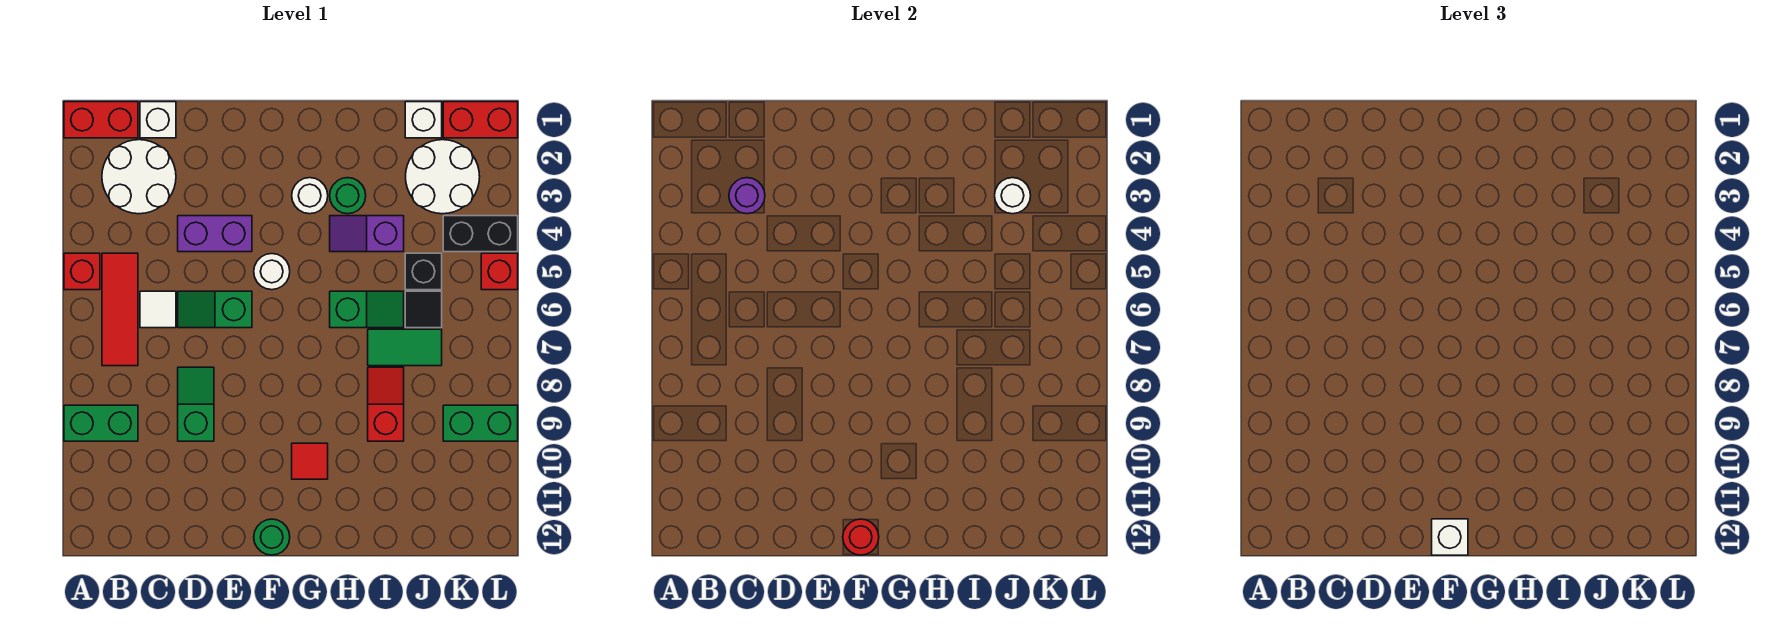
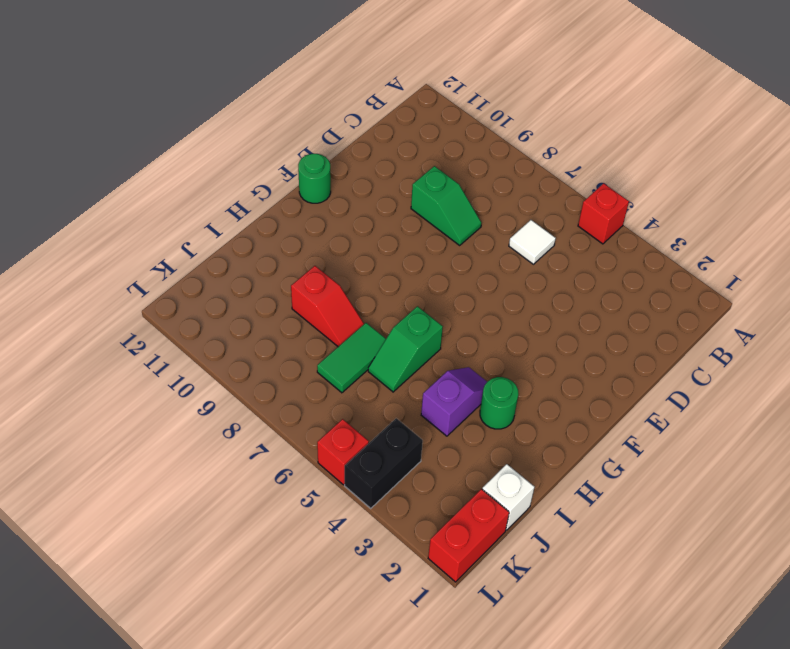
none -> red brick A1:B1 level 1
none -> green brick A9:B9 level 1
none -> white round brick B2:C3 level 1
none -> red tile B5:B7 level 1

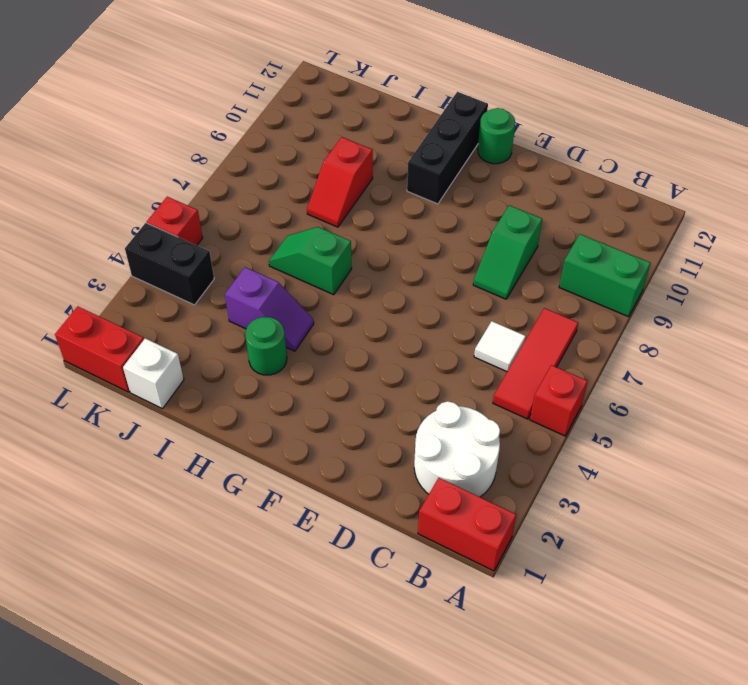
black brick G10:G12 level 1 -> red tile G10 level 1
none -> white brick C1 level 1
none -> purple brick D4:E4 level 1
none -> green slope D6:E6 level 1 top E
none -> white round brick F5 level 1

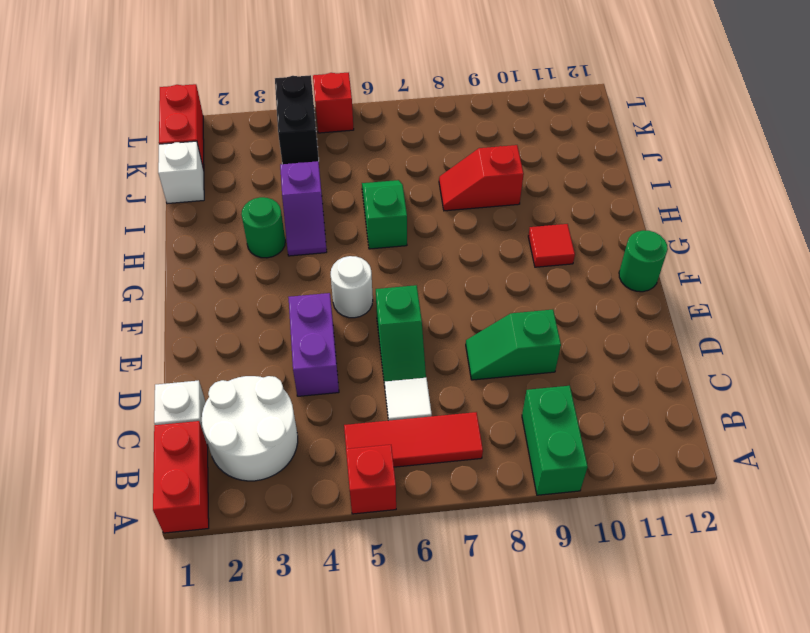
none -> white round brick G3 level 1
none -> green tile I7:J7 level 1
none -> white round brick J2:K3 level 1
none -> black brick J5 level 1

